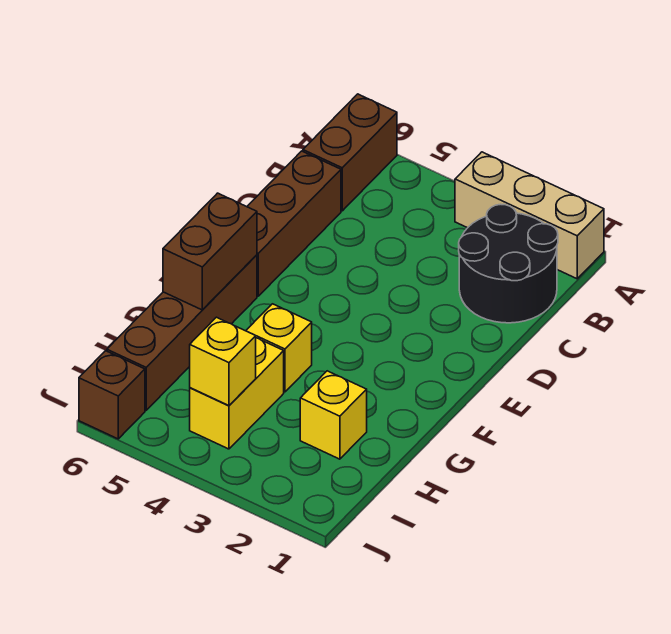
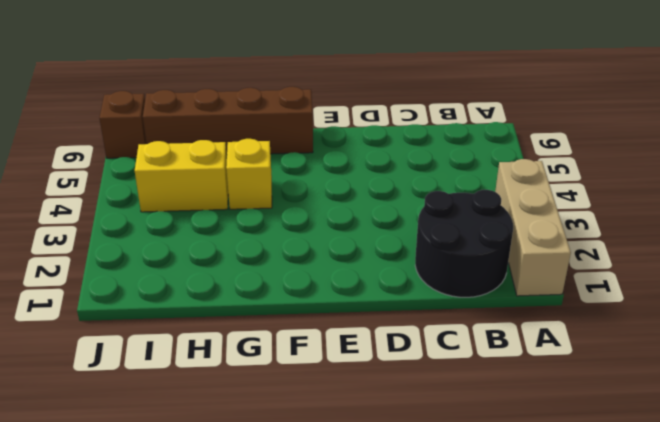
none -> brown brick A6:B6 level 1
none -> brown brick C6:E6 level 1

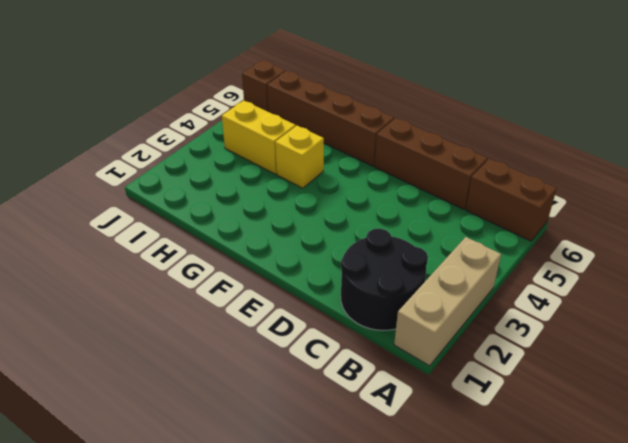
none -> yellow brick H2 level 1
none -> brown brick F6:G6 level 2

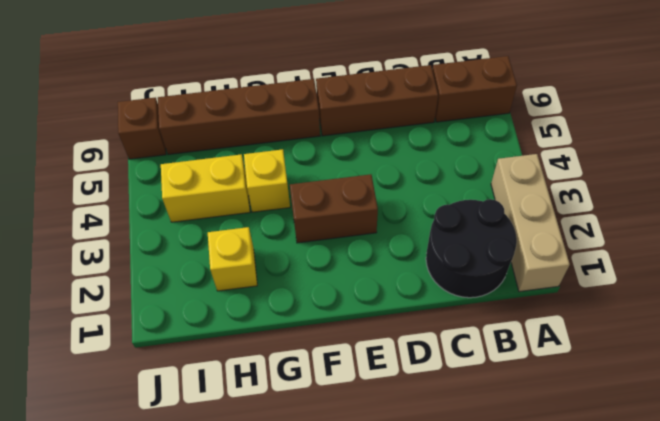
brown brick E3:F3 level 1 -> brown brick F6:G6 level 2
none -> yellow brick I4 level 2

